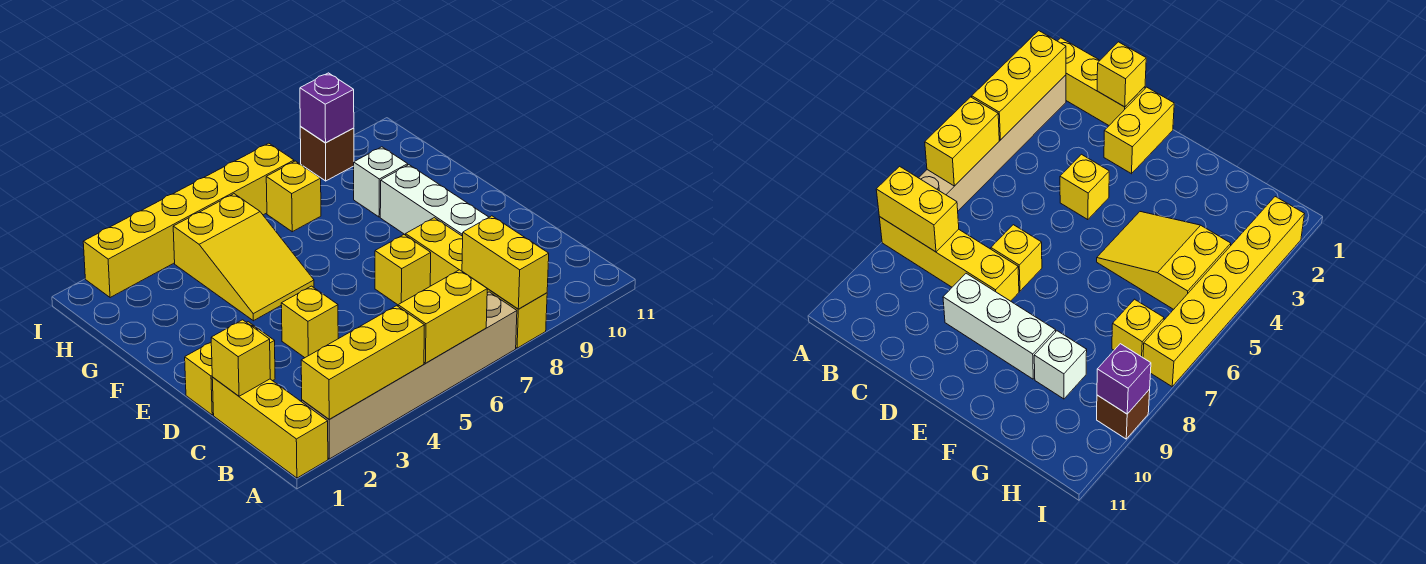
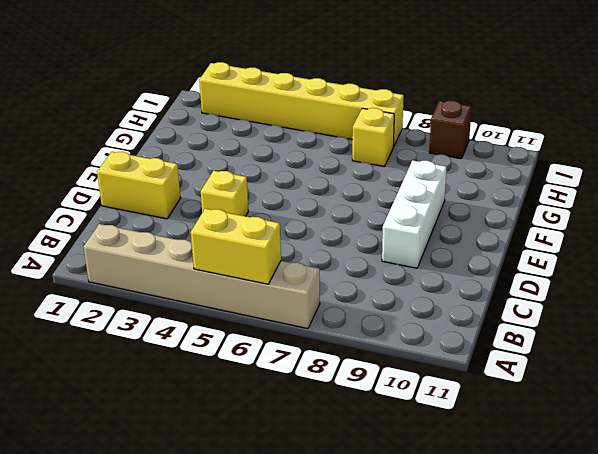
none -> yellow brick A1:C1 level 1
none -> yellow brick A8:D8 level 1
none -> yellow brick D7 level 1

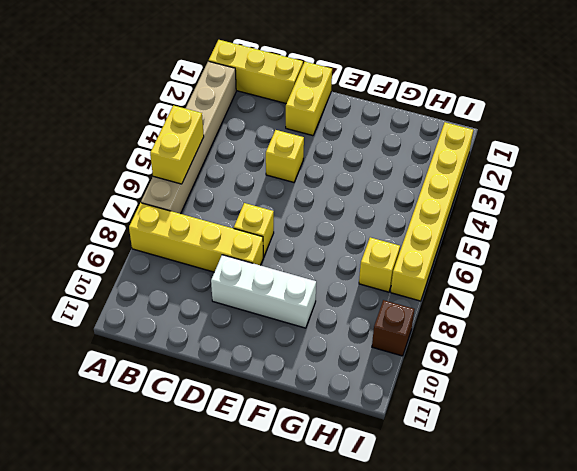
none -> yellow slope F4:H5 level 1 top H
none -> white brick G9 level 1
none -> yellow brick A2:A4 level 2

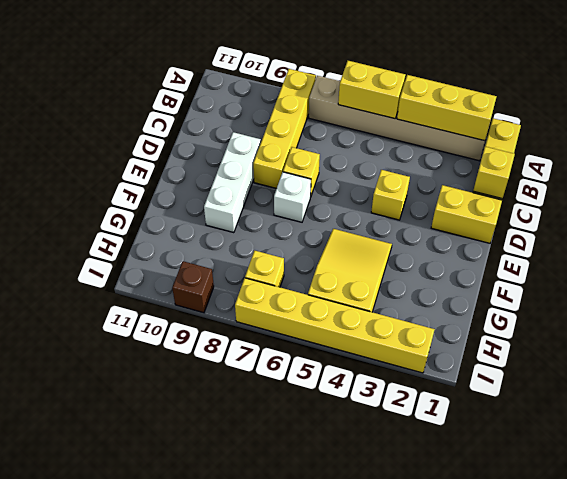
white brick E7 level 1 -> white brick G9 level 1
none -> yellow brick A8:B8 level 2
none -> purple brick I9 level 2

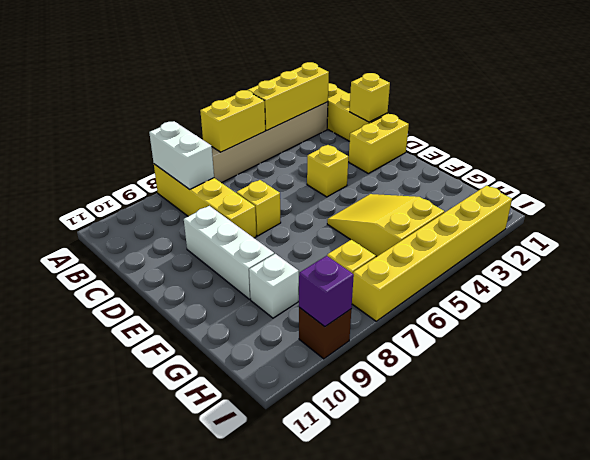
white brick A8:B8 level 2 -> yellow brick A8:B8 level 2

